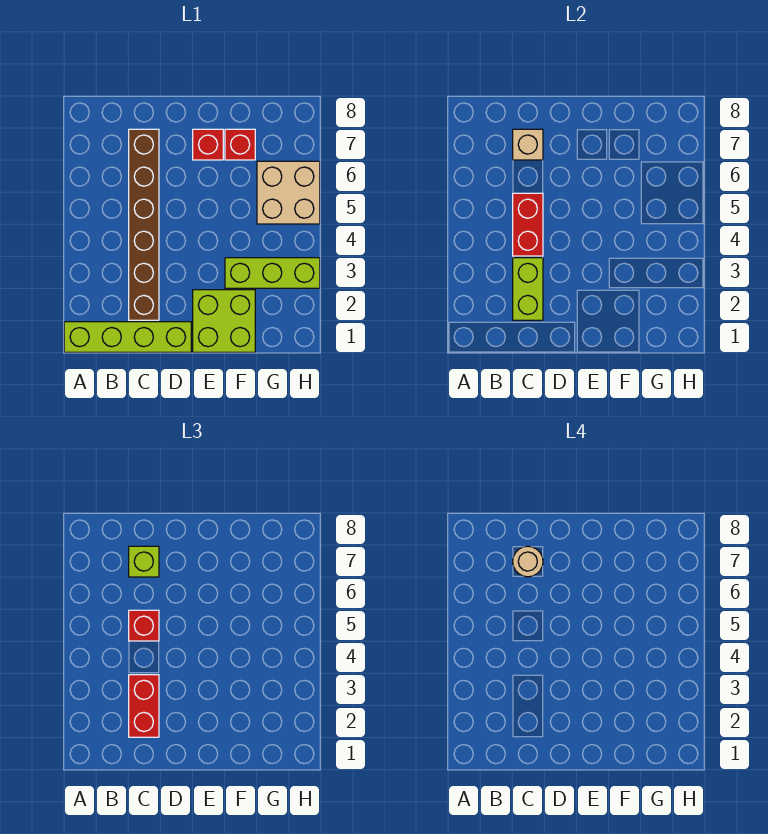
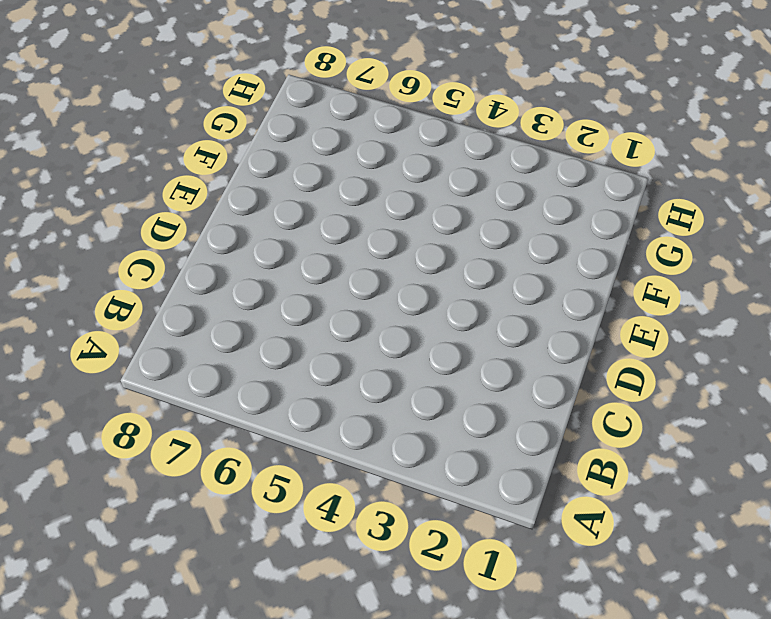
none -> lime brick A1:D1 level 1
none -> brown brick C2:C7 level 1
none -> lime brick E1:F2 level 1

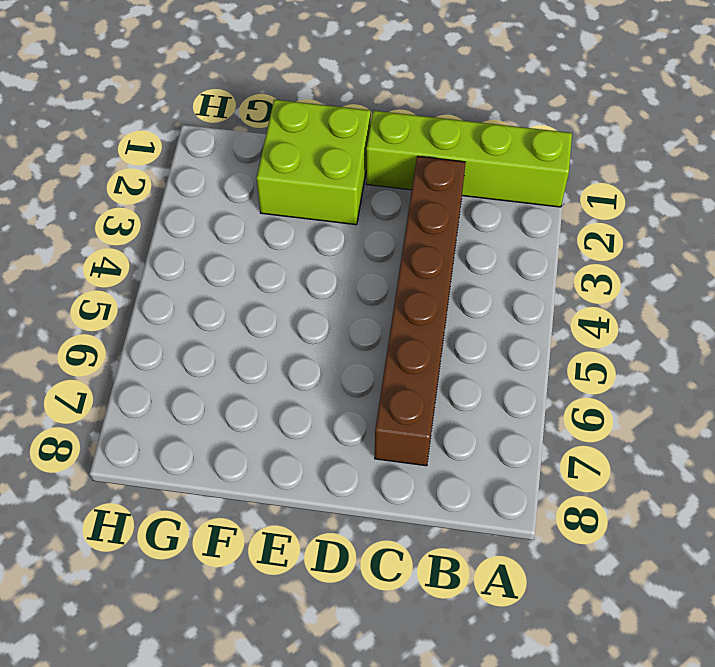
none -> red brick E7 level 1
none -> lime brick F3:H3 level 1
none -> red brick F7 level 1

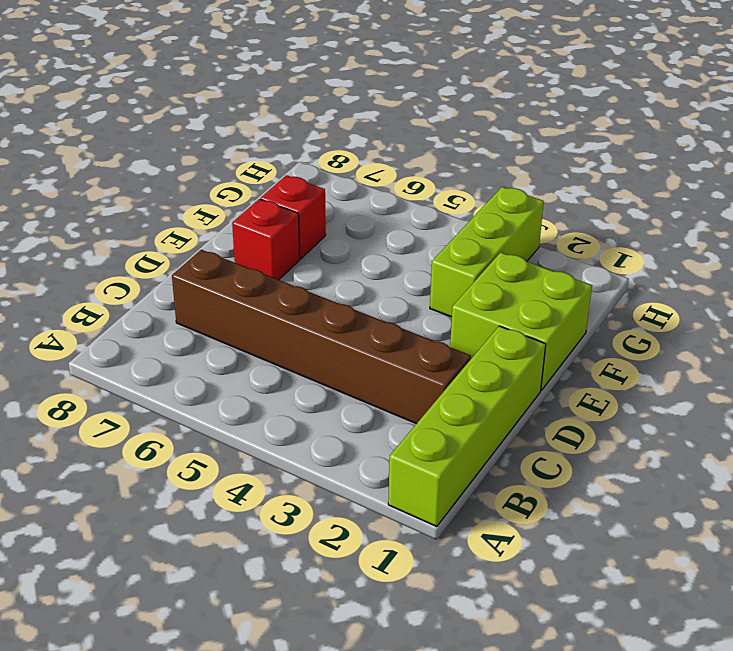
none -> tan brick G5:H6 level 1
none -> lime brick C2:C3 level 2
none -> red brick C4:C5 level 2

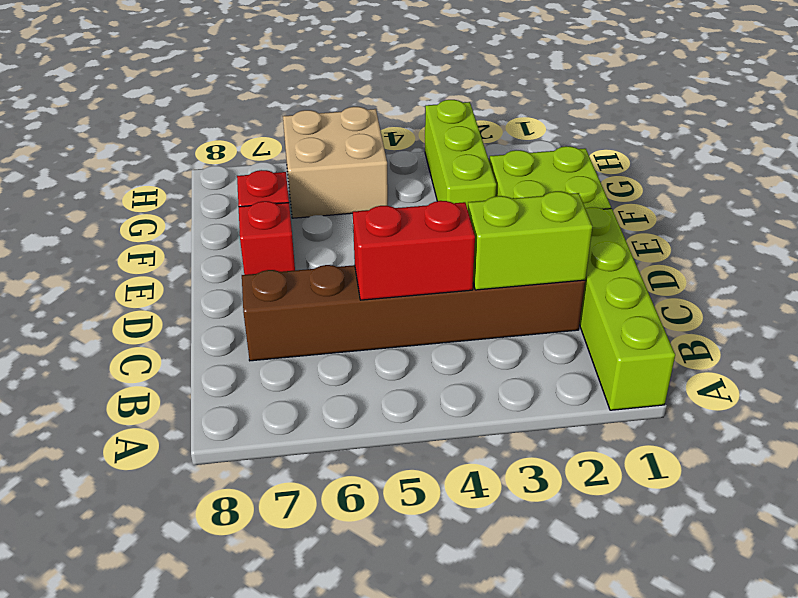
none -> tan brick C7 level 2
none -> red brick C2:C3 level 3
none -> red brick C5 level 3

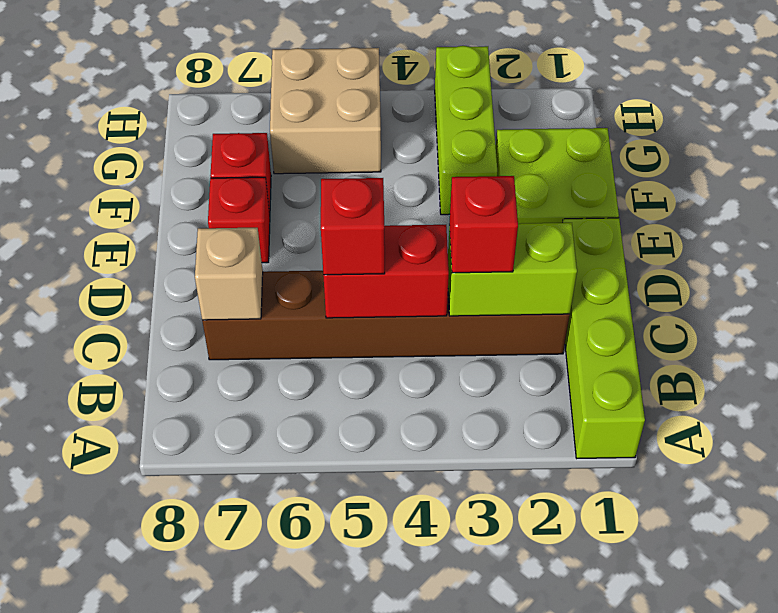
red brick C3 level 3 -> red brick C2:C3 level 3
none -> lime brick C7 level 3
none -> tan round brick C7 level 4

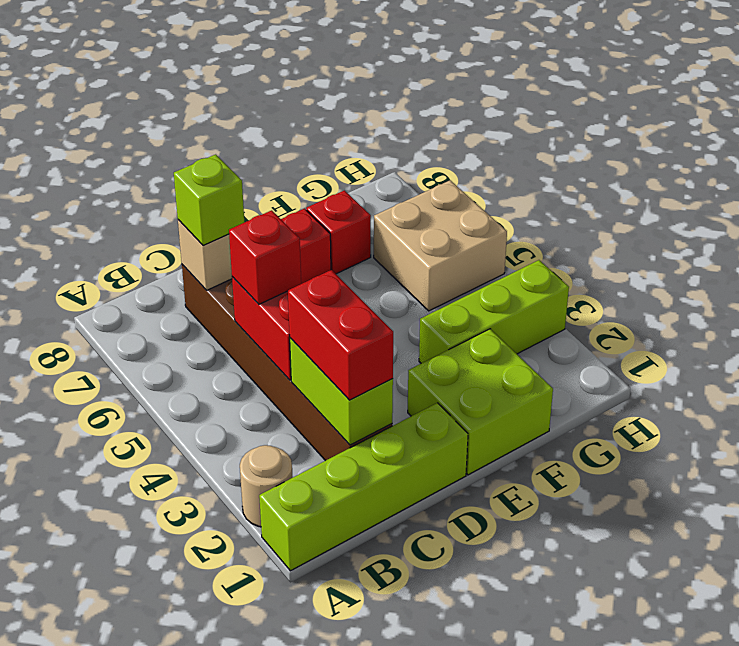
tan round brick A2 level 1 -> tan round brick C7 level 4

